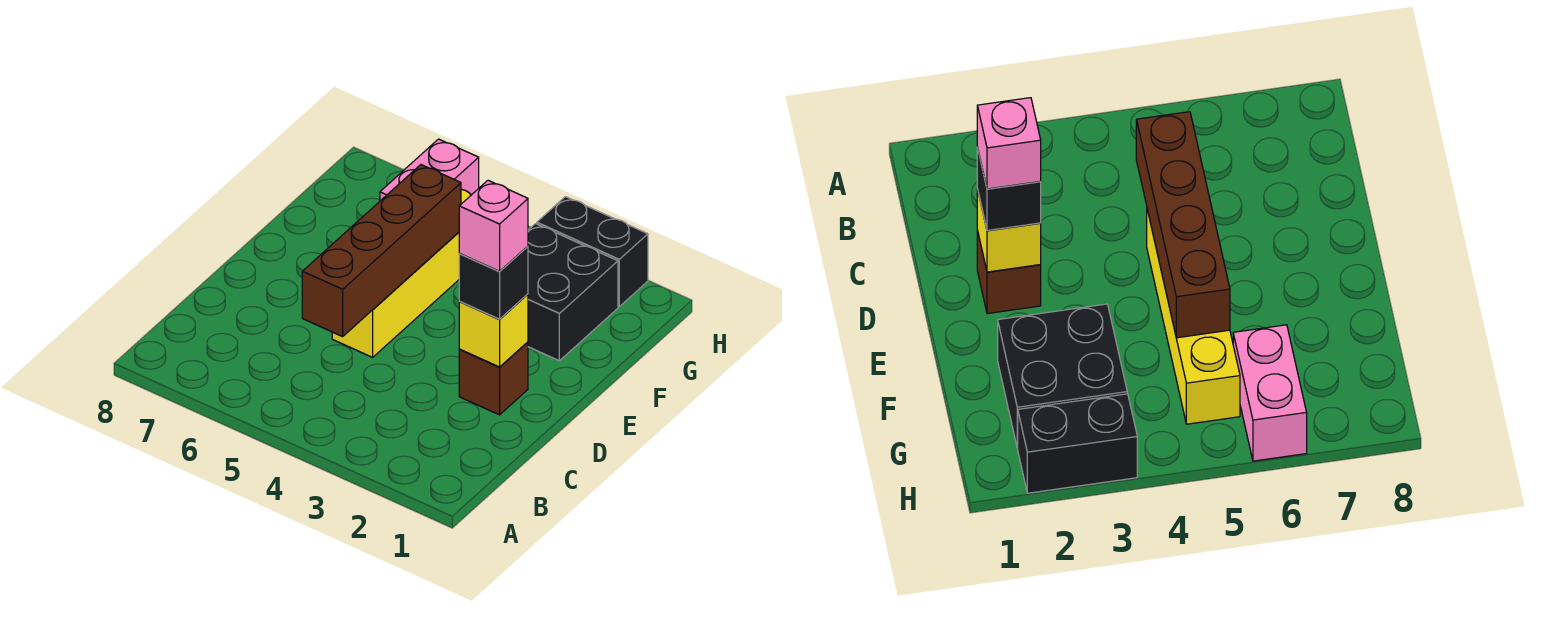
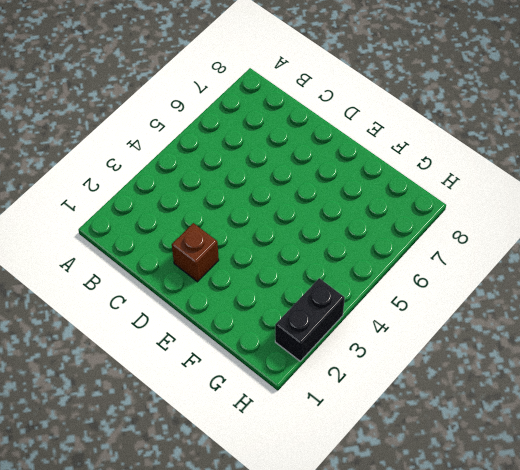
none -> yellow brick D5:G5 level 1
none -> black brick F2:G3 level 1

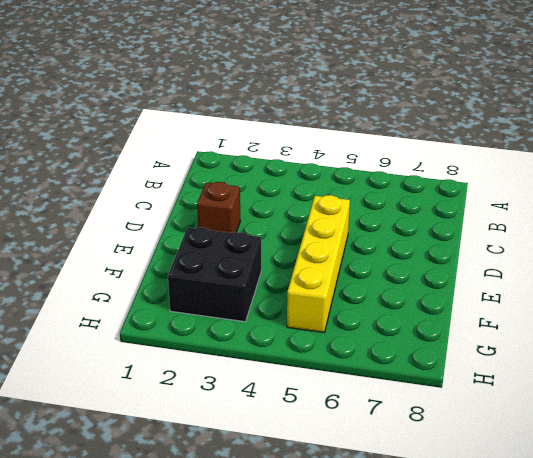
none -> pink brick G6:H6 level 1
none -> black brick H2:H3 level 1

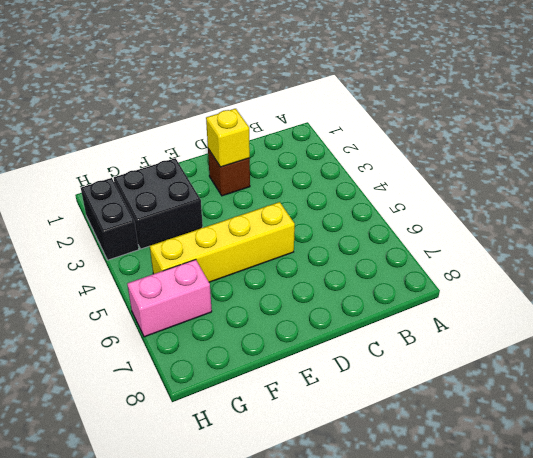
none -> brown brick C5:F5 level 2
none -> black brick D2 level 3

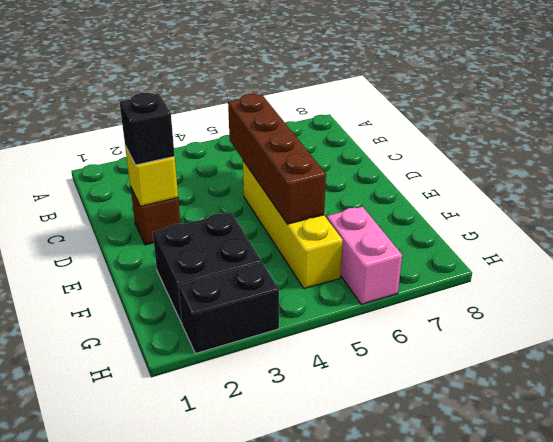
none -> pink brick D2 level 4

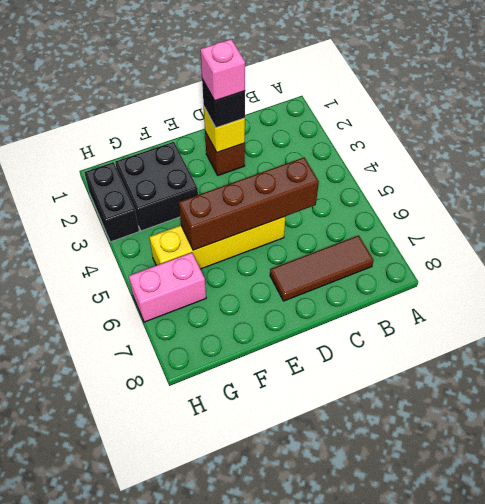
brown tile B7:D7 level 1 -> none

